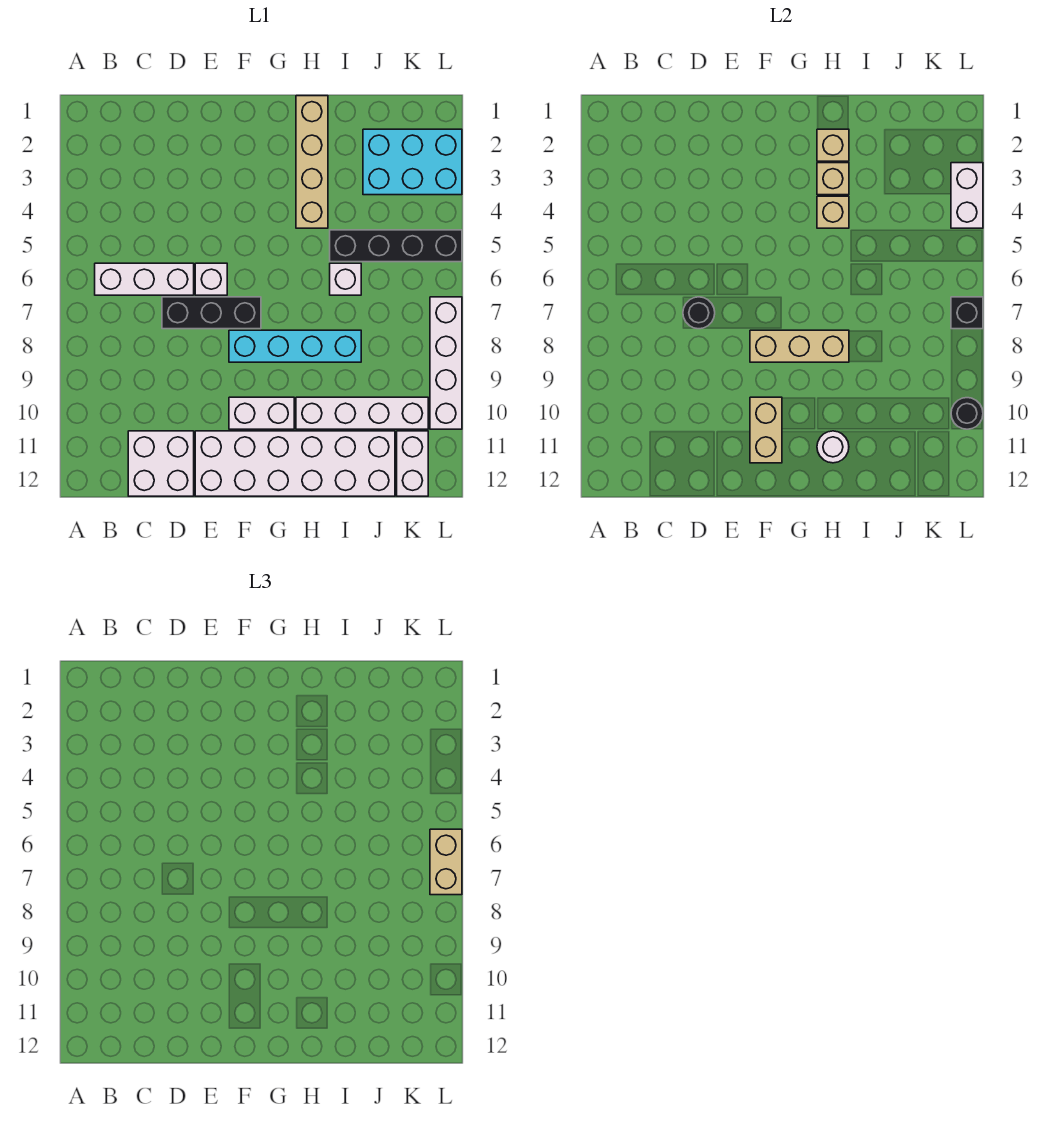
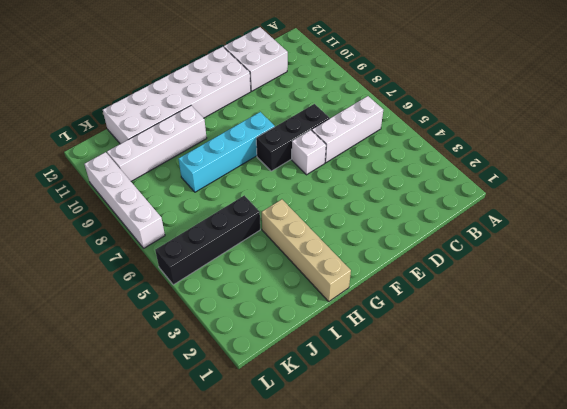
none -> white brick F10:G10 level 1
none -> white brick I6 level 1
none -> cyan brick J2:L3 level 1

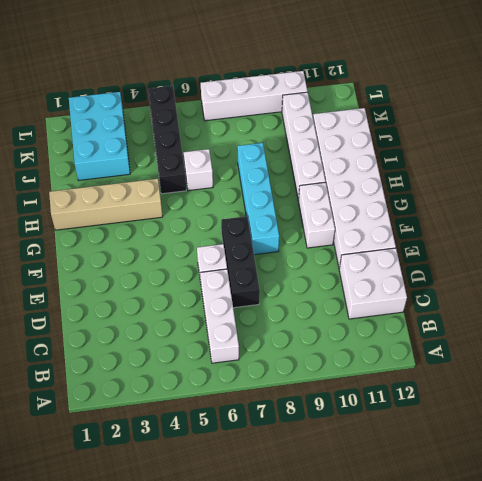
none -> white brick K11:K12 level 1
none -> black round brick D7 level 2
none -> tan brick F8:H8 level 2

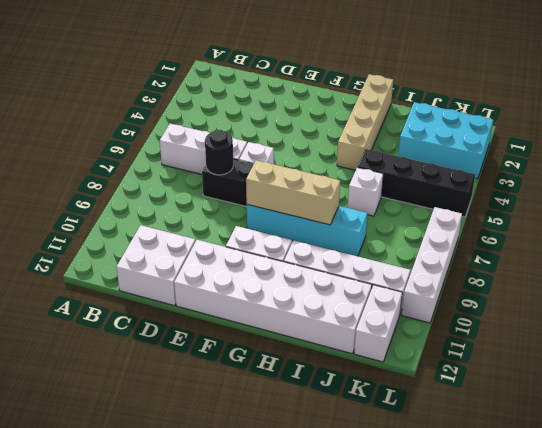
none -> tan brick F10:F11 level 2
none -> tan brick H2 level 2
none -> tan brick H3 level 2

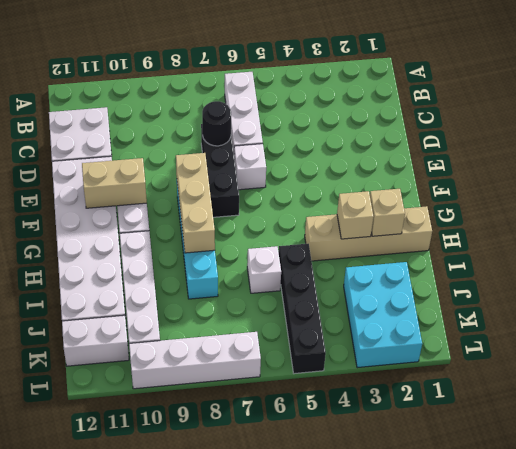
none -> tan brick H4 level 2
none -> white round brick H11 level 2
none -> white brick L3:L4 level 2

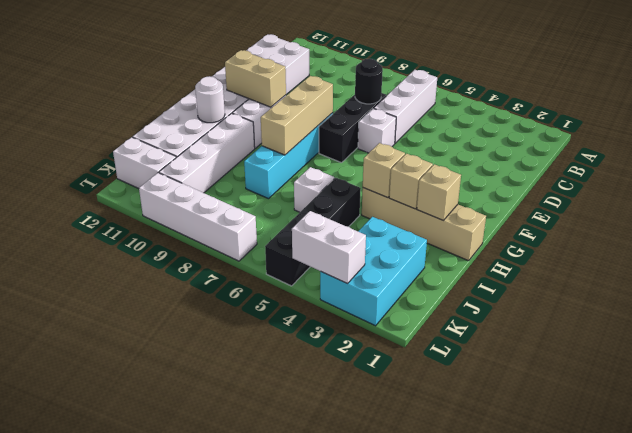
none -> black brick L7 level 2
none -> black round brick L10 level 2
none -> tan brick L6:L7 level 3

